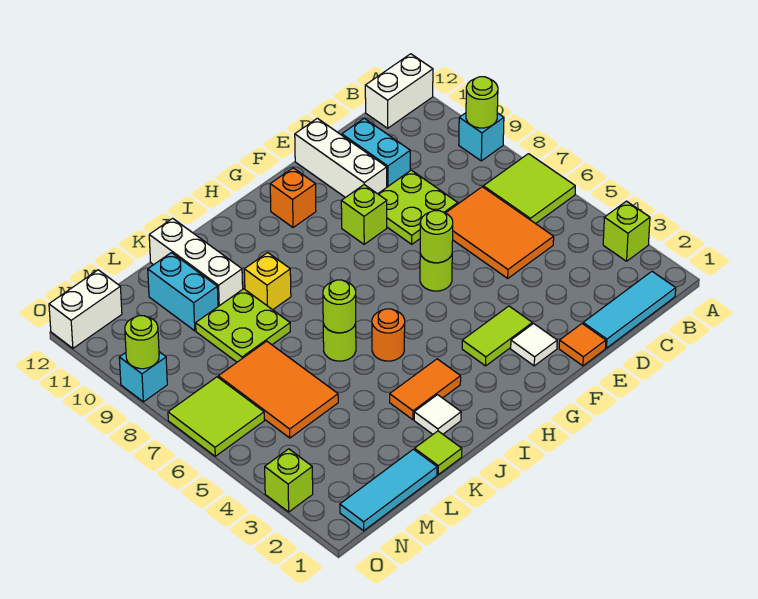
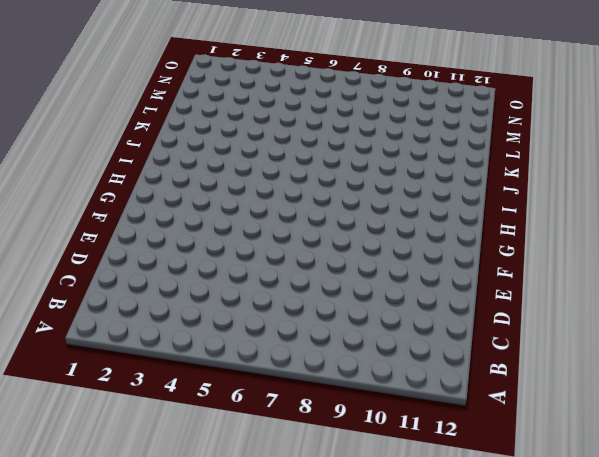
none -> lime brick A3 level 1
none -> lime tile A6:B7 level 1
none -> cyan brick A9 level 1
none -> white brick A12:B12 level 1

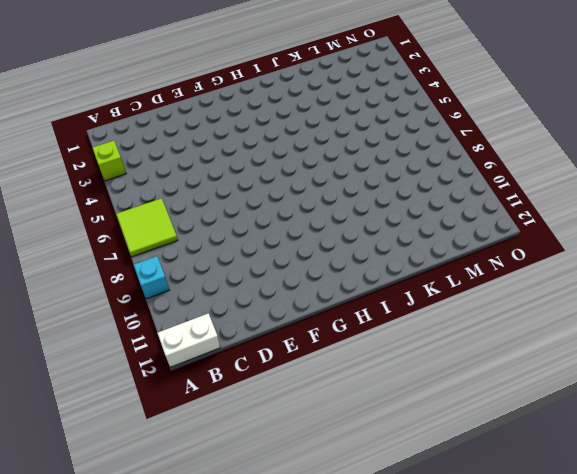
none -> cyan tile B1:D1 level 1
none -> orange tile C5:D7 level 1
none -> lime plate D8:E9 level 1
none -> cyan brick D10:D11 level 1

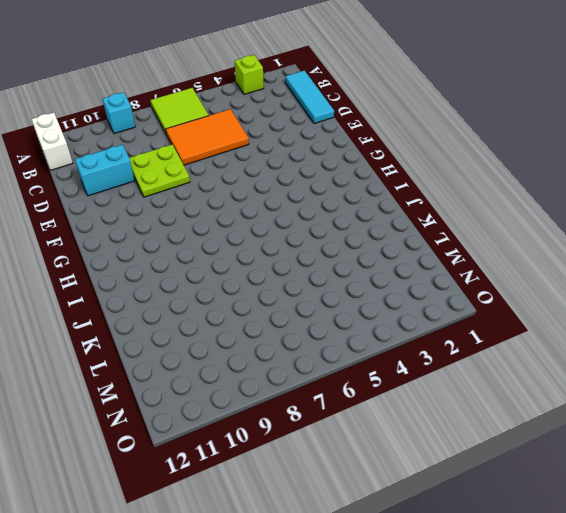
none -> orange tile E1 level 1
none -> white brick E10:E12 level 1
none -> white tile F2 level 1
none -> lime tile F3:G3 level 1

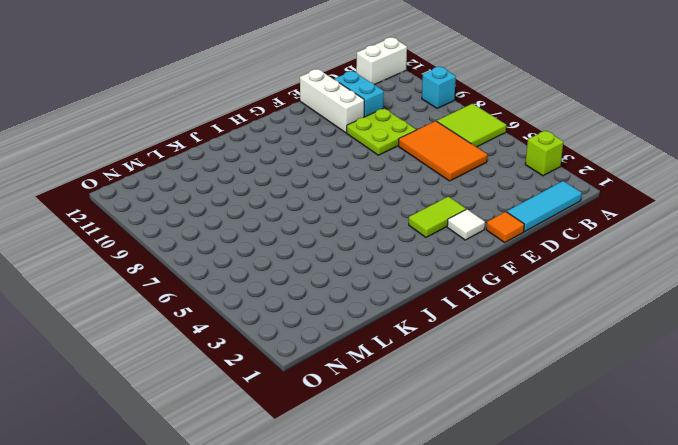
none -> lime round brick F6 level 1
none -> lime brick F9 level 1
none -> orange brick G11 level 1
none -> orange tile I3:J3 level 1

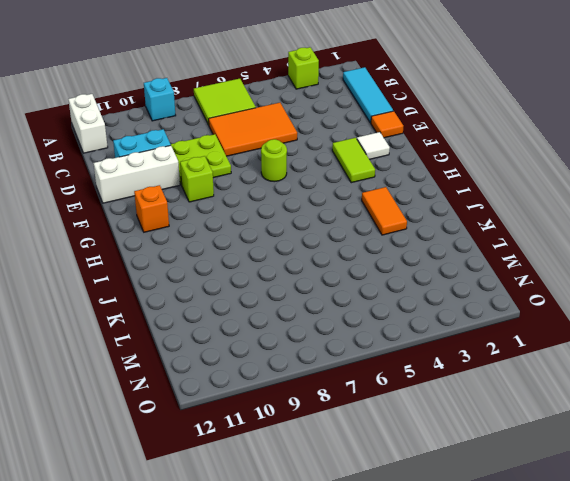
none -> orange round brick I5 level 1
none -> white tile J2 level 1
none -> lime round brick J6 level 1
none -> yellow brick J9 level 1

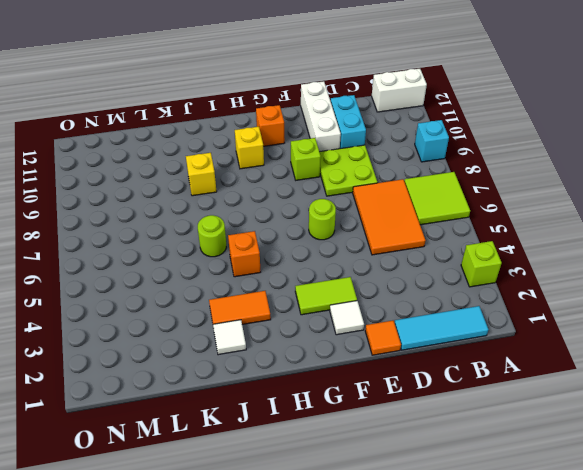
yellow brick H10 level 1 -> none
orange brick I5 level 1 -> orange round brick I5 level 1
none -> lime tile K1 level 1
none -> lime plate K8:L9 level 1
none -> white brick K10:K12 level 1
none -> cyan tile L1:N1 level 1

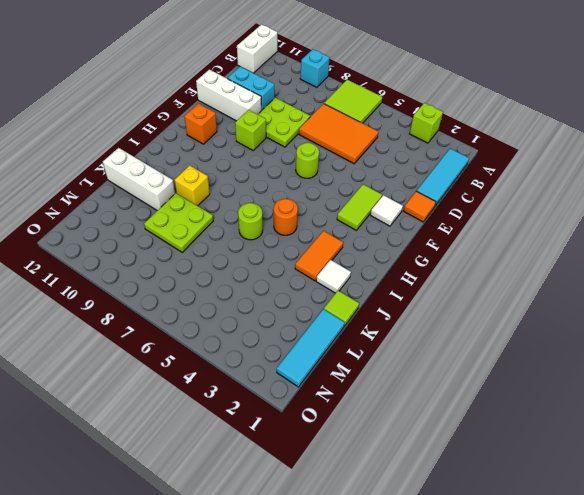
none -> orange tile L5:M7 level 1
none -> cyan brick L10:L11 level 1
none -> lime tile N6:O7 level 1
none -> white brick N12:O12 level 1

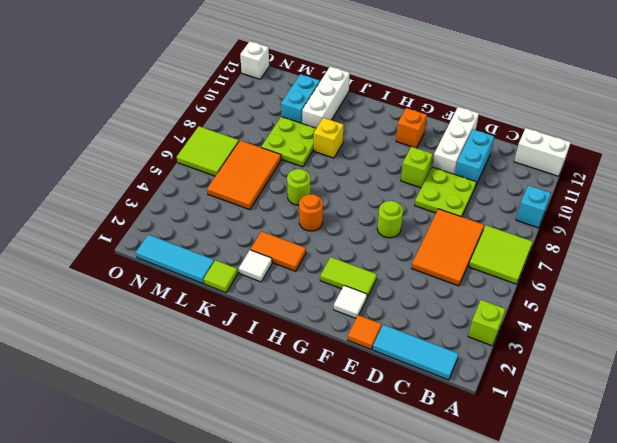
white brick O12 level 1 -> white brick N12:O12 level 1
none -> lime brick O3 level 1
none -> cyan brick O9 level 1
none -> lime round brick A9 level 2
none -> lime round brick F6 level 2

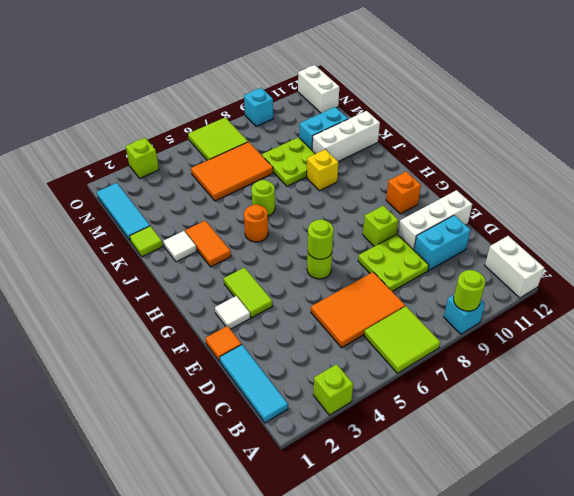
none -> lime round brick J6 level 2
none -> lime round brick O9 level 2

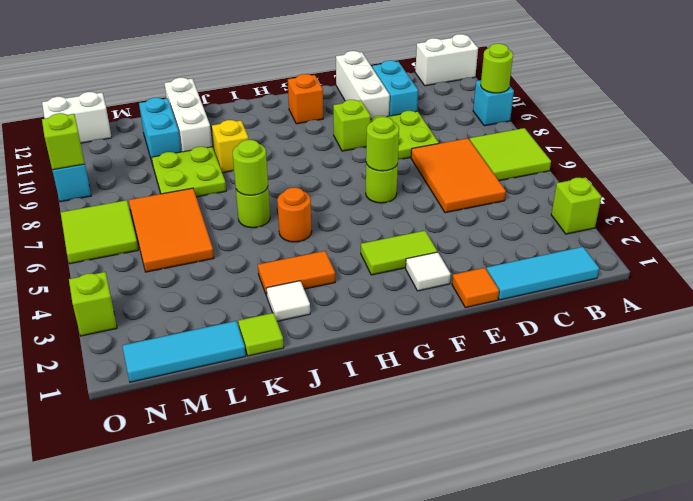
lime brick O9 level 2 -> lime round brick O9 level 2

